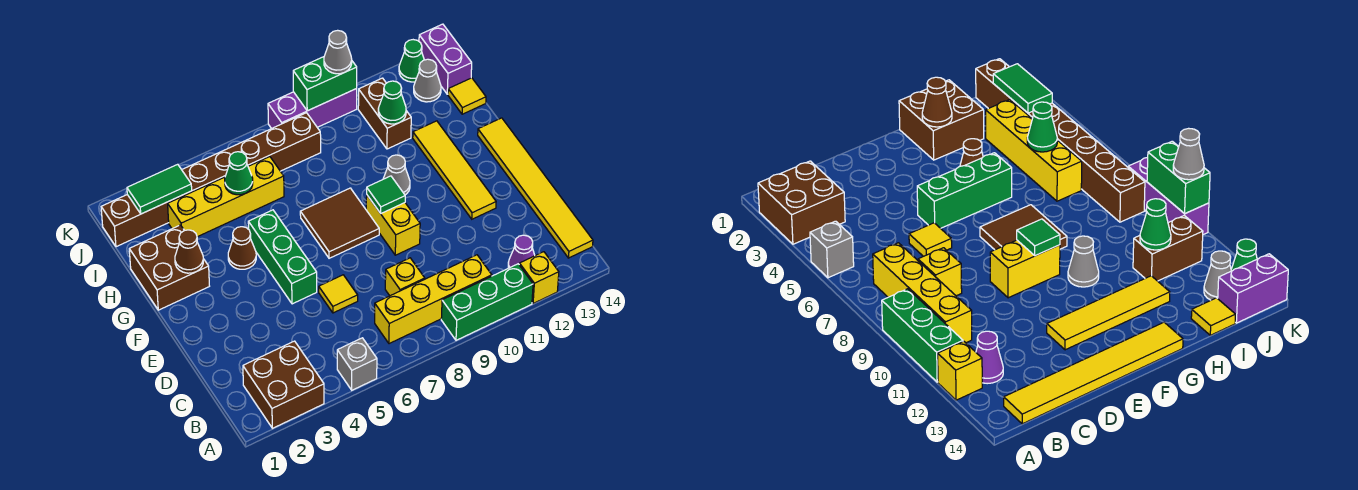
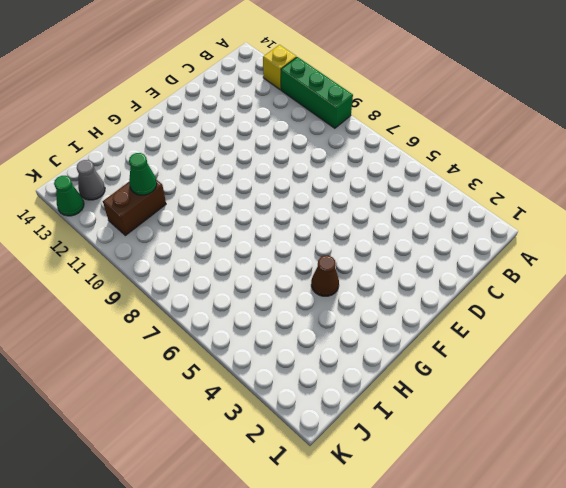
none -> brown brick A2:B3 level 1
none -> grey brick A5 level 1
none -> yellow brick B7:B10 level 1
none -> purple cone B12 level 1

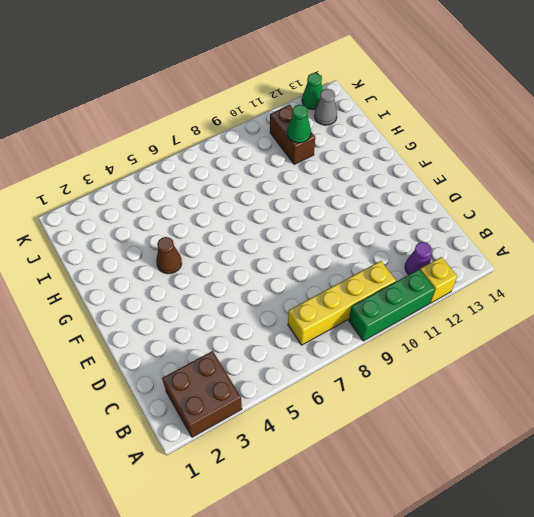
none -> grey brick A5 level 1
none -> yellow tile B14:G14 level 1
none -> yellow brick C8 level 1
none -> yellow tile D6 level 1

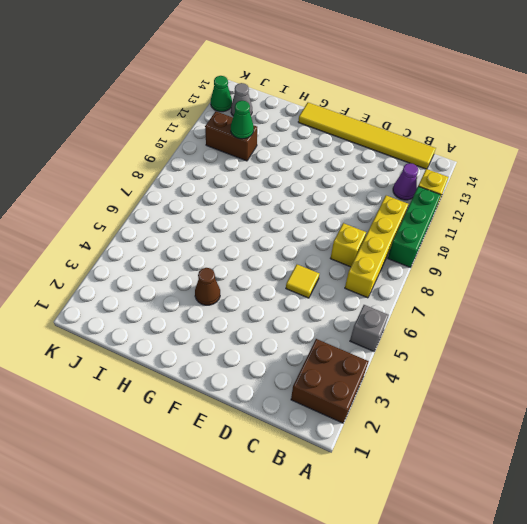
none -> green brick E5:G5 level 1
none -> yellow brick E9:F9 level 1
none -> yellow tile E12:H12 level 1
none -> brown tile F7:G8 level 1

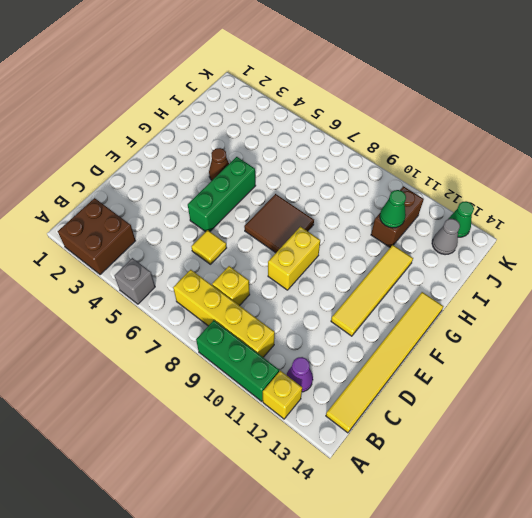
none -> brown brick G1:H2 level 1
none -> grey cone G10 level 1
none -> yellow brick I3:I6 level 1
none -> yellow tile I14 level 1

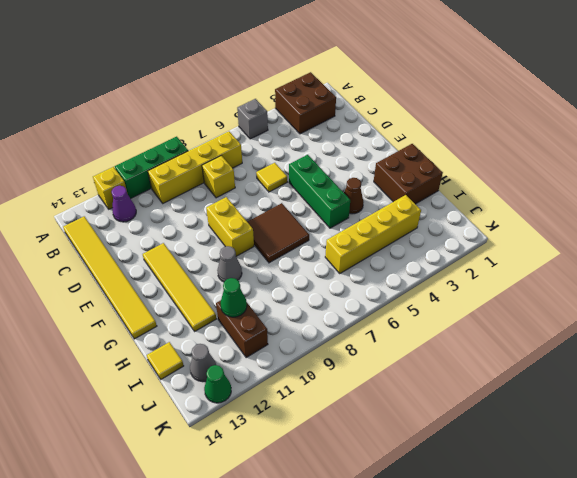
none -> brown brick J1:J8 level 1
none -> purple brick J14:K14 level 1
none -> purple brick K8:K10 level 1
none -> green tile F9 level 2

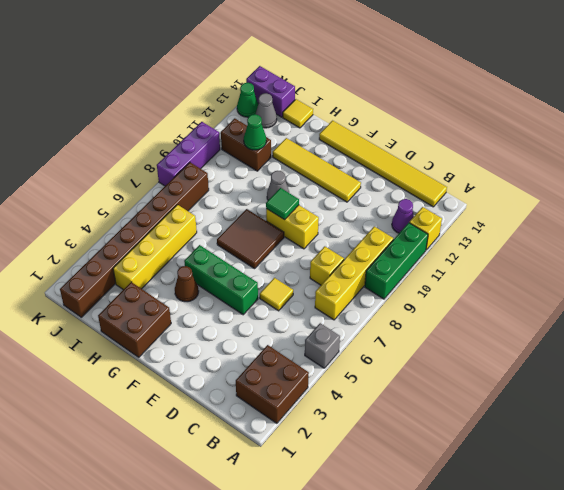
none -> brown cone G2 level 2
none -> green cone I5 level 2
none -> green tile J2:J3 level 2
none -> green brick K9:K10 level 2

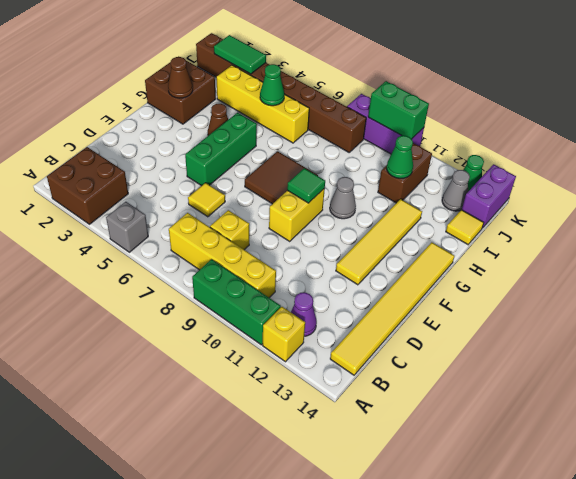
none -> grey cone K10 level 3

